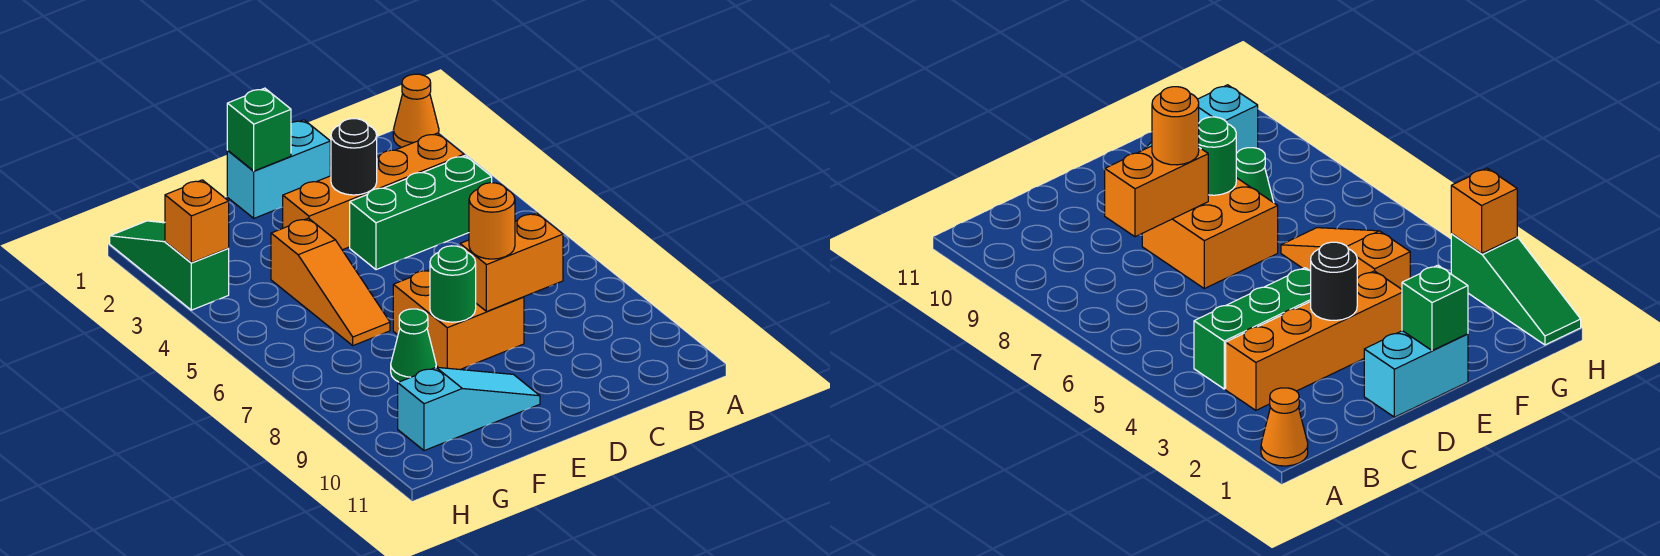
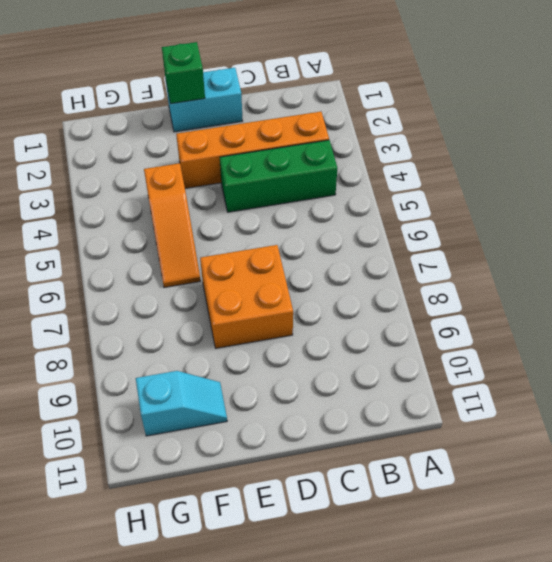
cyan slope F10:G10 level 1 top G -> cyan slope E10:G10 level 1 top G
none -> orange cone A1 level 1
none -> green cone F8 level 1
none -> green slope H1:H3 level 1 top 3

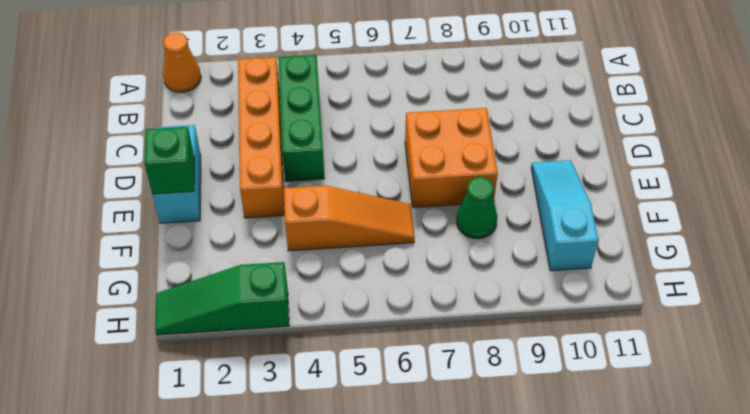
none -> orange brick C8:D8 level 2
none -> black round brick D3 level 2
none -> green round brick E8 level 2

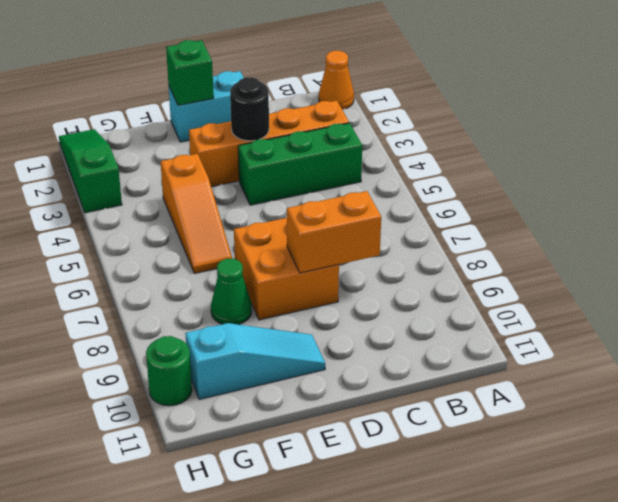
green round brick H10 level 1 -> green round brick E8 level 2
none -> orange brick H3 level 2
none -> orange round brick D8 level 3

